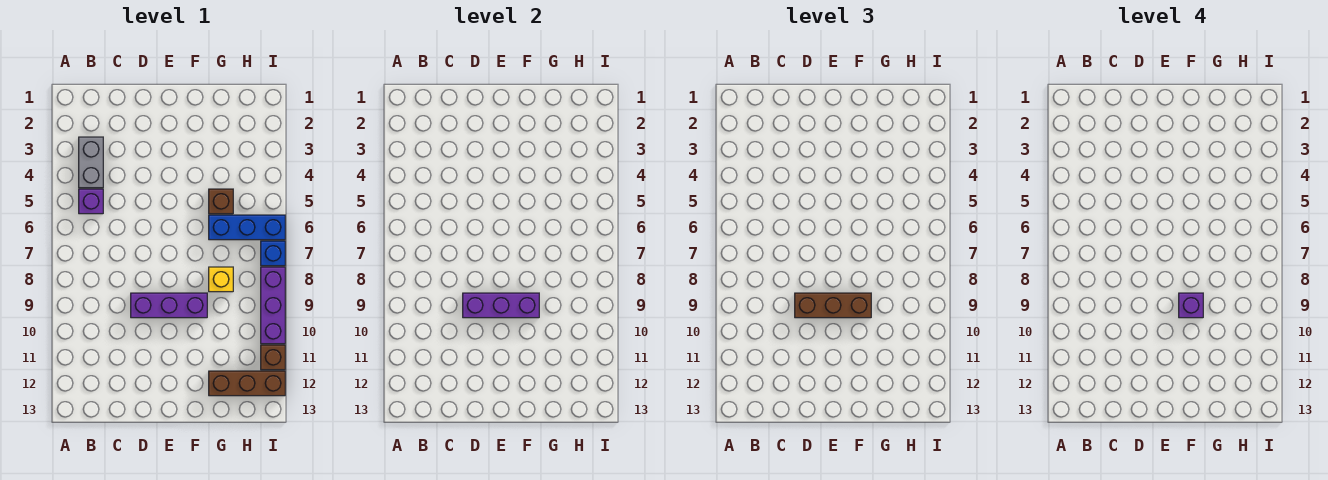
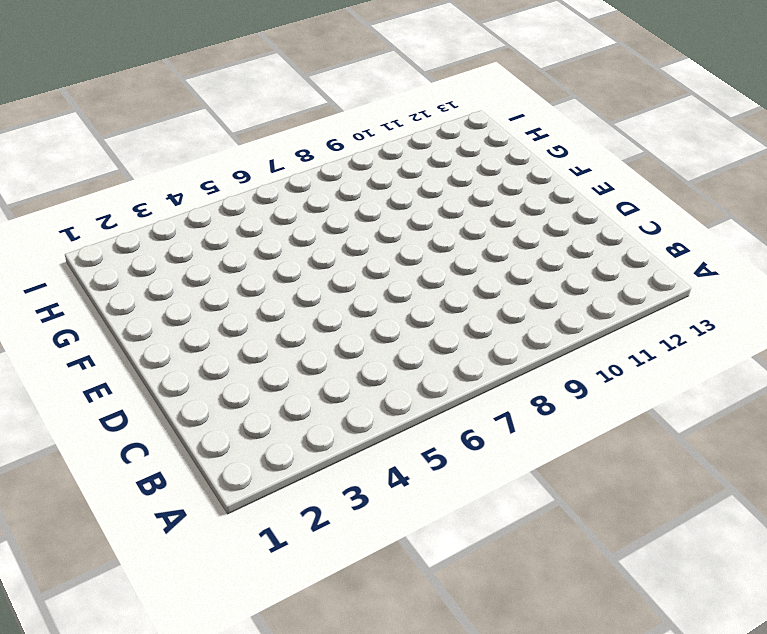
none -> grey brick B3:B4 level 1
none -> purple brick B5 level 1
none -> purple brick D9:F9 level 1

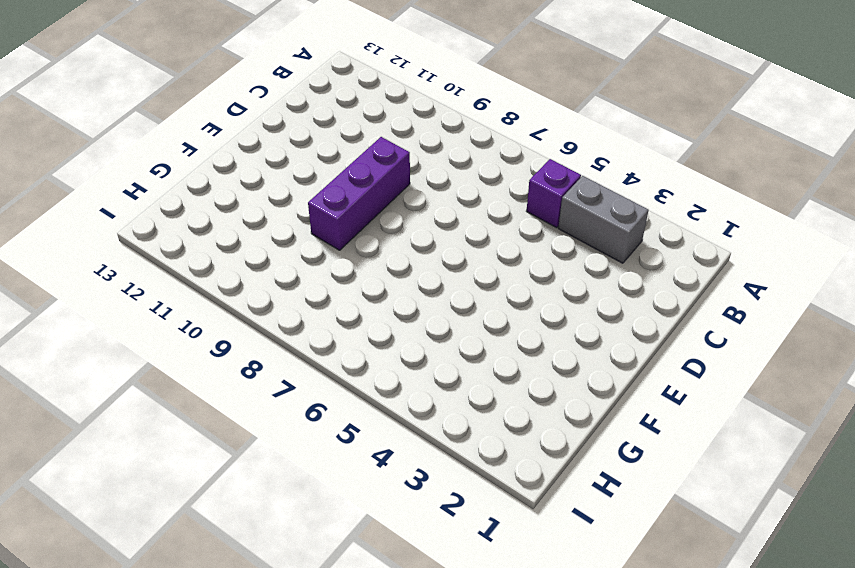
none -> brown brick G5 level 1
none -> blue brick G6:I6 level 1
none -> yellow brick G8 level 1

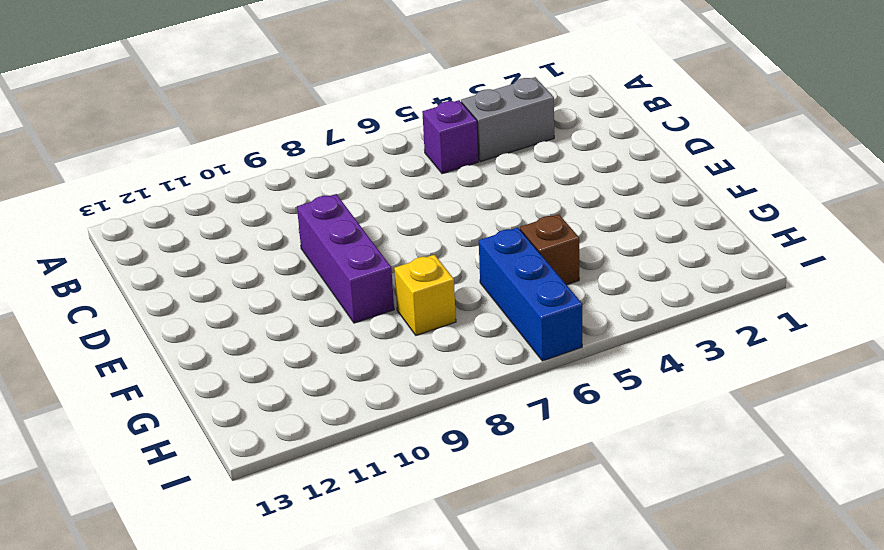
none -> brown brick G12:I12 level 1
none -> blue brick I7 level 1
none -> purple brick I8:I10 level 1

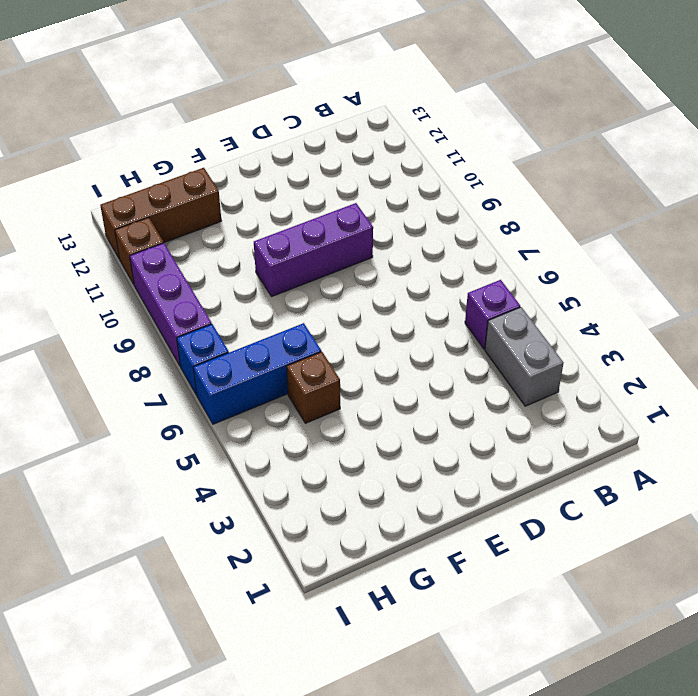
none -> yellow brick G8 level 1
none -> purple brick D9:F9 level 2
none -> brown brick D9:F9 level 3

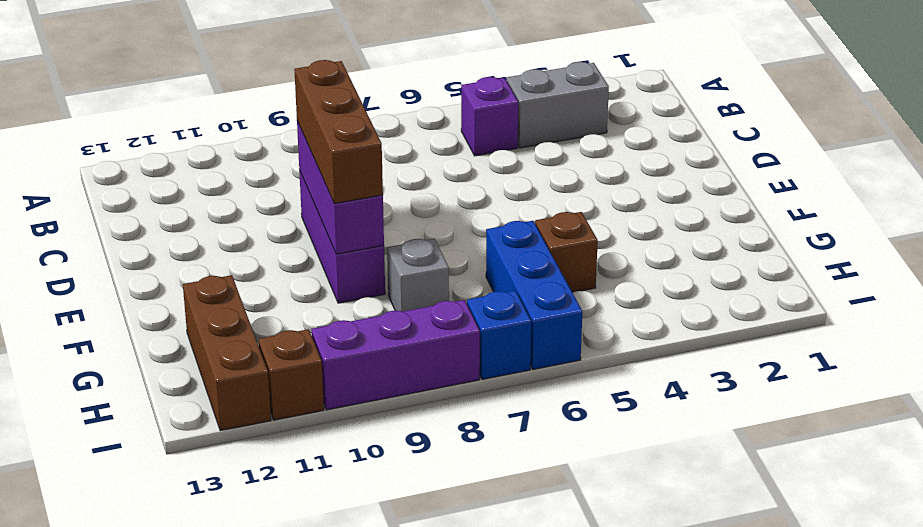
grey brick G8 level 1 -> yellow brick G8 level 1
none -> purple brick F9 level 4

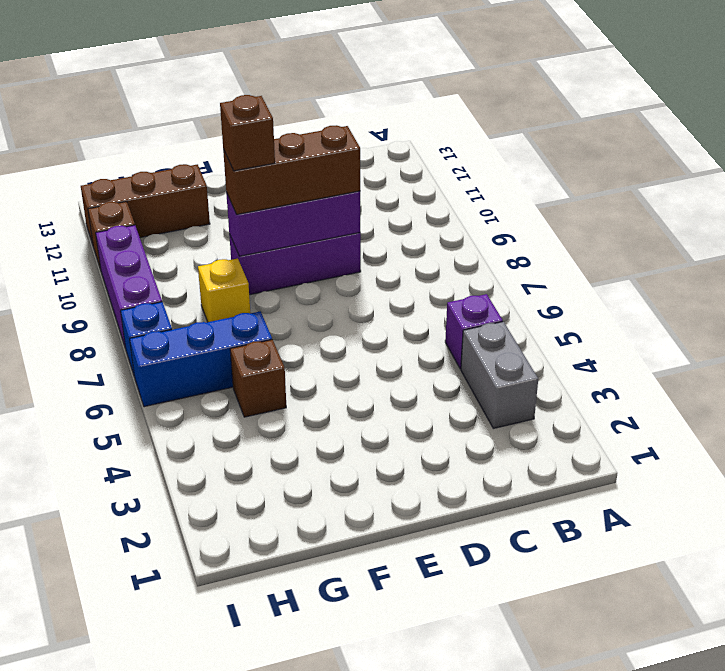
brown brick F9 level 4 -> purple brick F9 level 4

